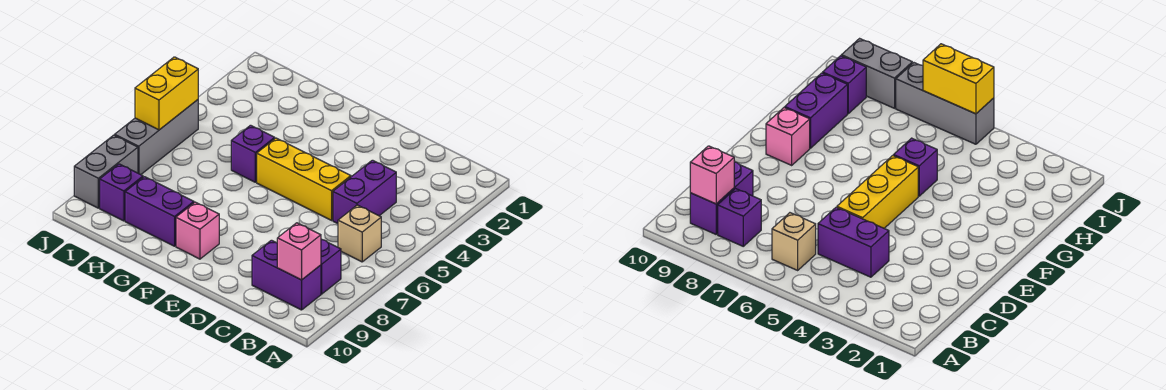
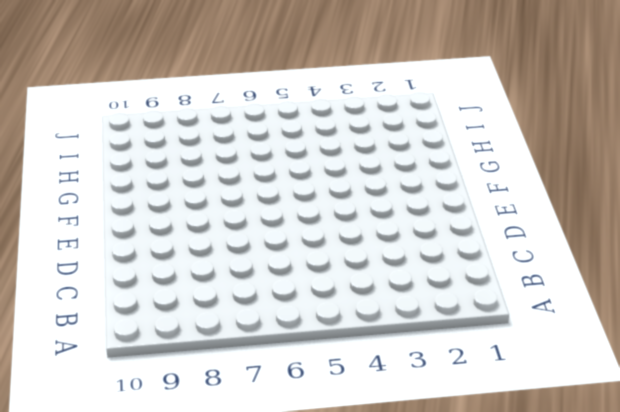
none -> tan brick B6 level 1
none -> purple brick B8 level 1
none -> purple brick B9:C9 level 1

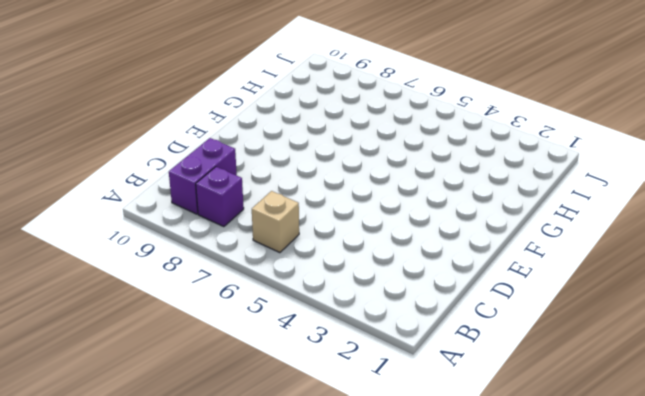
none -> purple brick C4:C5 level 1
none -> yellow brick D5:F5 level 1
none -> pink brick F9 level 1

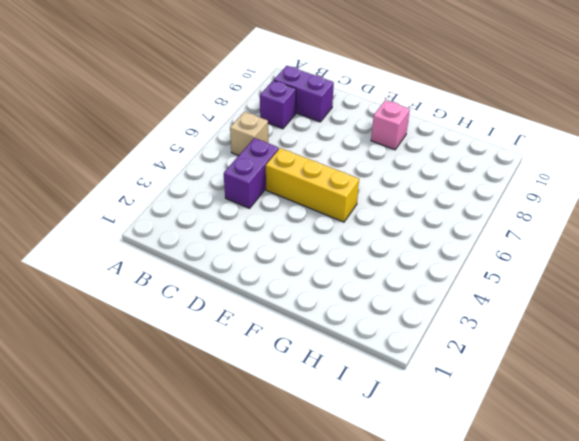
none -> purple brick G5 level 1
none -> purple brick G9:H9 level 1
none -> purple brick I9 level 1

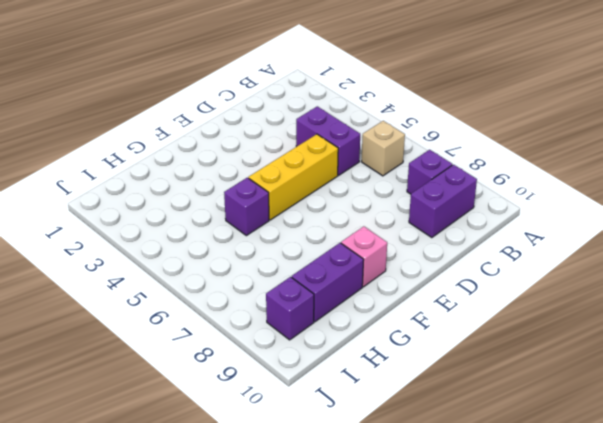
none -> grey brick J5:J7 level 1
none -> grey brick J8:J9 level 1
none -> pink brick B9 level 2

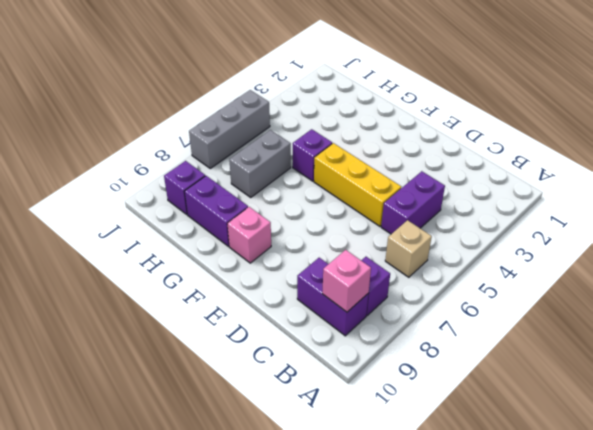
grey brick H6:H7 level 1 -> grey brick J8:J9 level 1
none -> yellow brick J5:J6 level 2

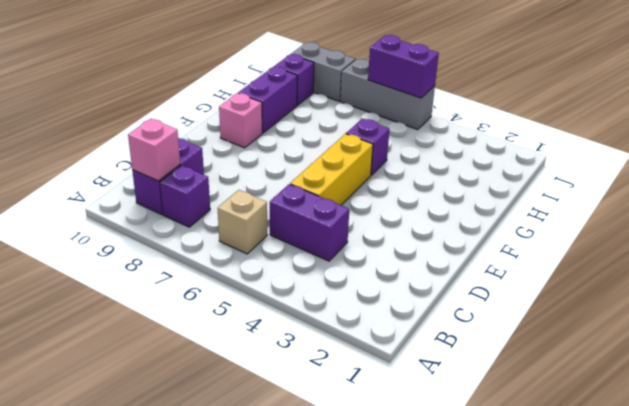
purple brick J5:J6 level 2 -> yellow brick J5:J6 level 2

